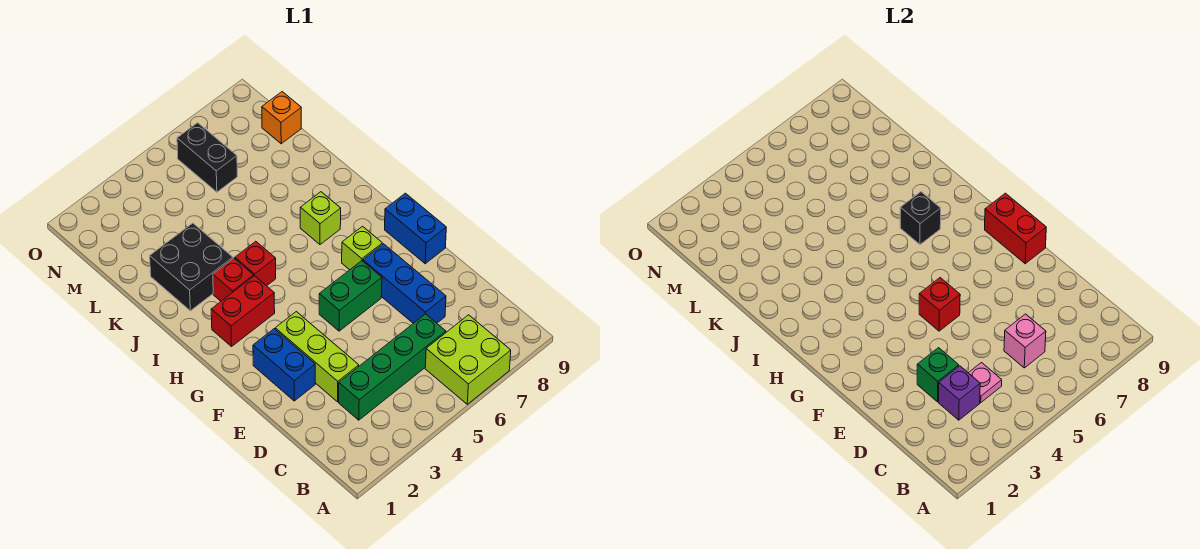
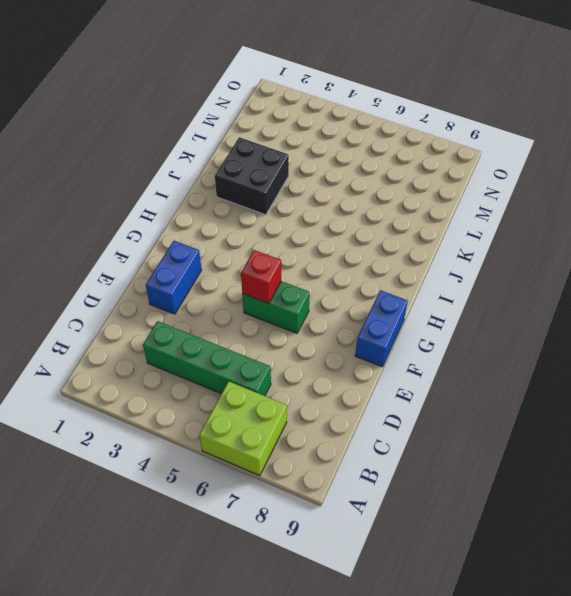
none -> lime brick D3:F3 level 1
none -> blue brick D7:F7 level 1
none -> lime brick G7 level 1

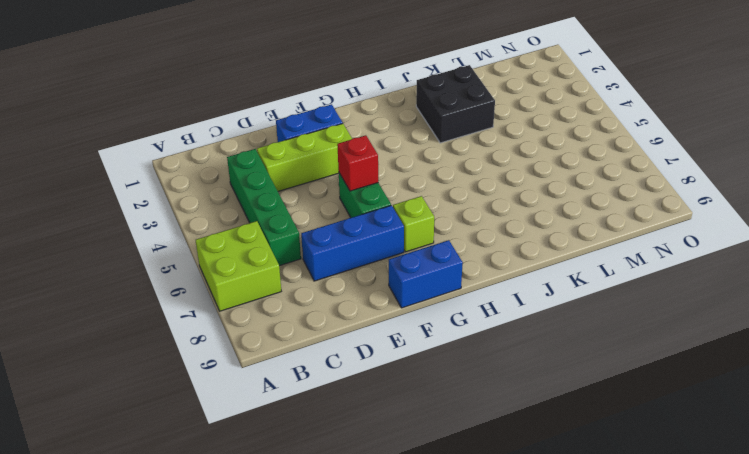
none -> red brick H2:H3 level 1
none -> red brick I3 level 1
none -> red brick I4 level 1

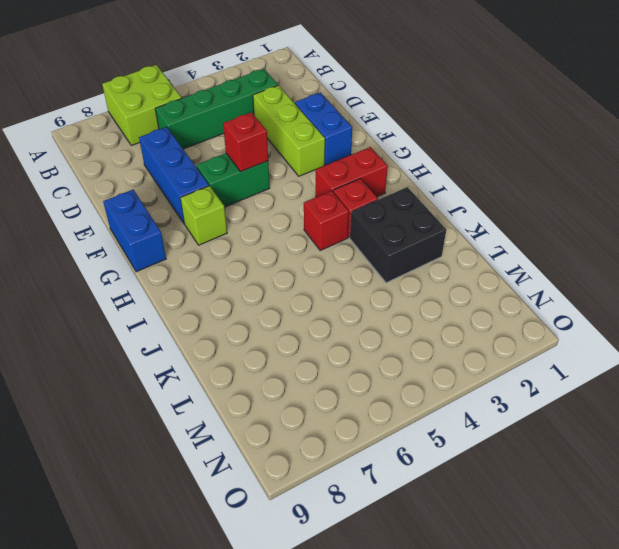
none -> lime brick I7 level 1
none -> black brick M6:N6 level 1
none -> orange brick M9 level 1

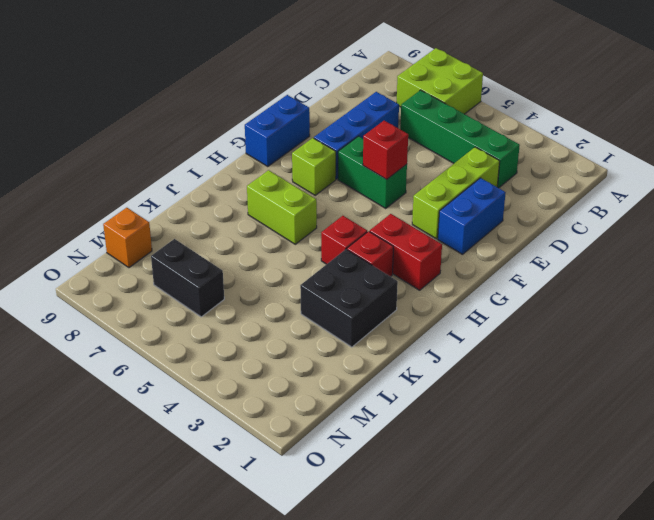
lime brick I6:I7 level 1 -> lime brick I7 level 1
black brick M6:M7 level 1 -> black brick M6:N6 level 1
none -> purple brick C3 level 2
none -> pink plate C4 level 2
none -> pink brick C6 level 2

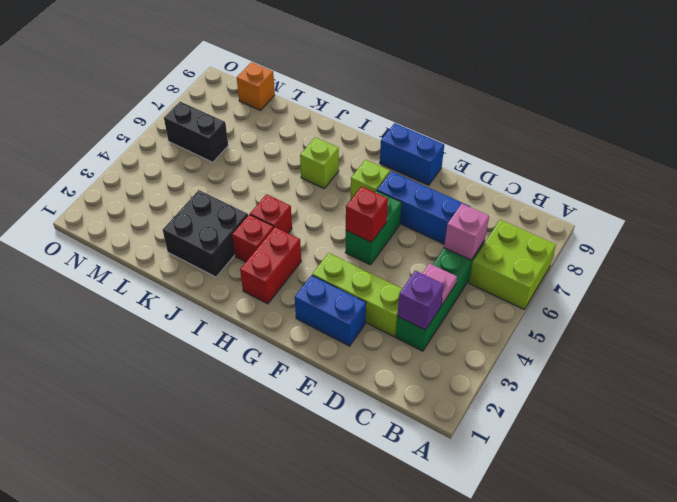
none -> green brick D3 level 2
none -> red brick F9:G9 level 2
none -> black brick I7 level 2

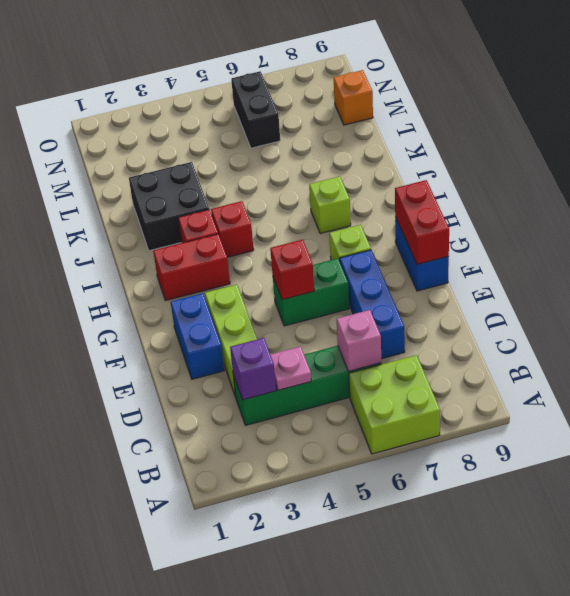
none -> green brick D3 level 2
none -> black brick I7 level 2

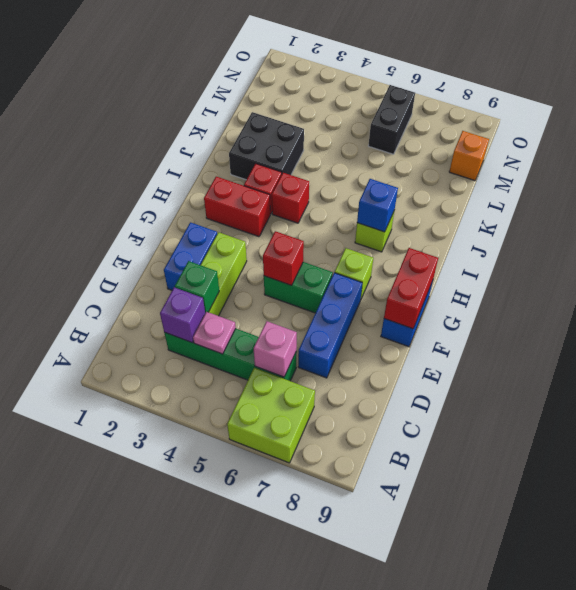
blue brick I7 level 2 -> black brick I7 level 2

